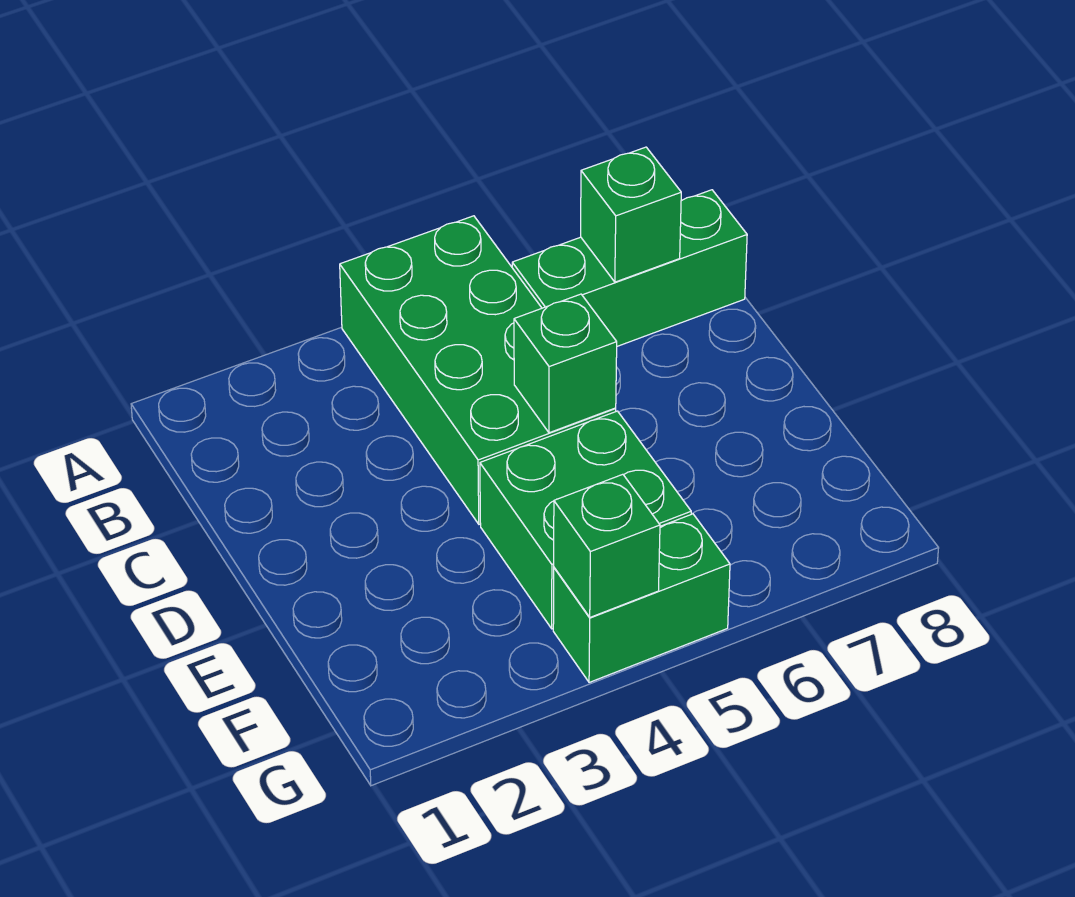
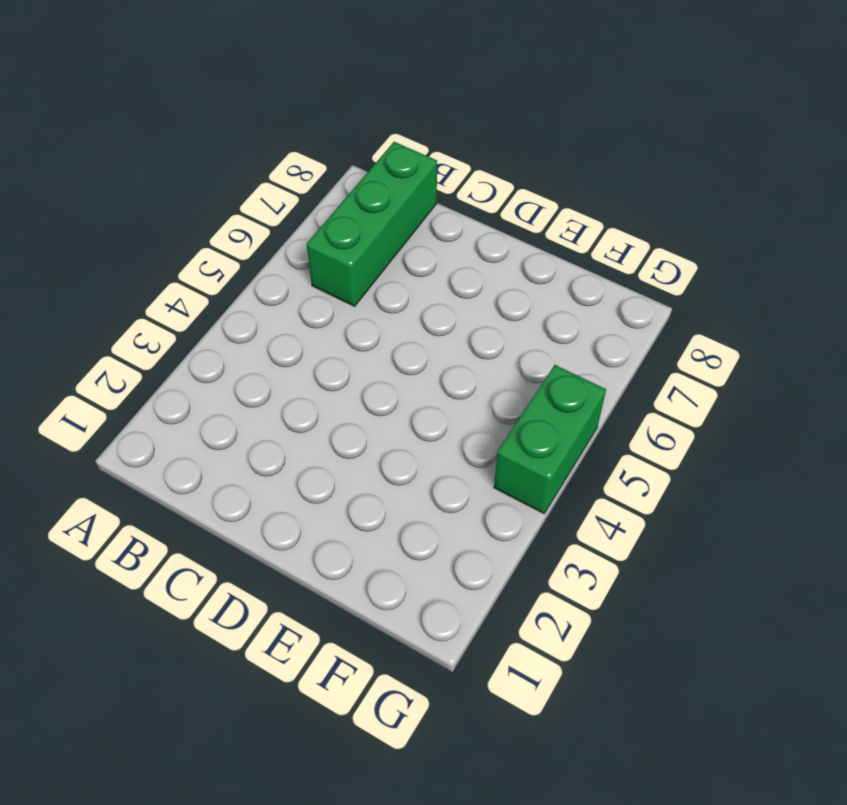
none -> green brick A4:D5 level 1
none -> green brick E4:F5 level 1

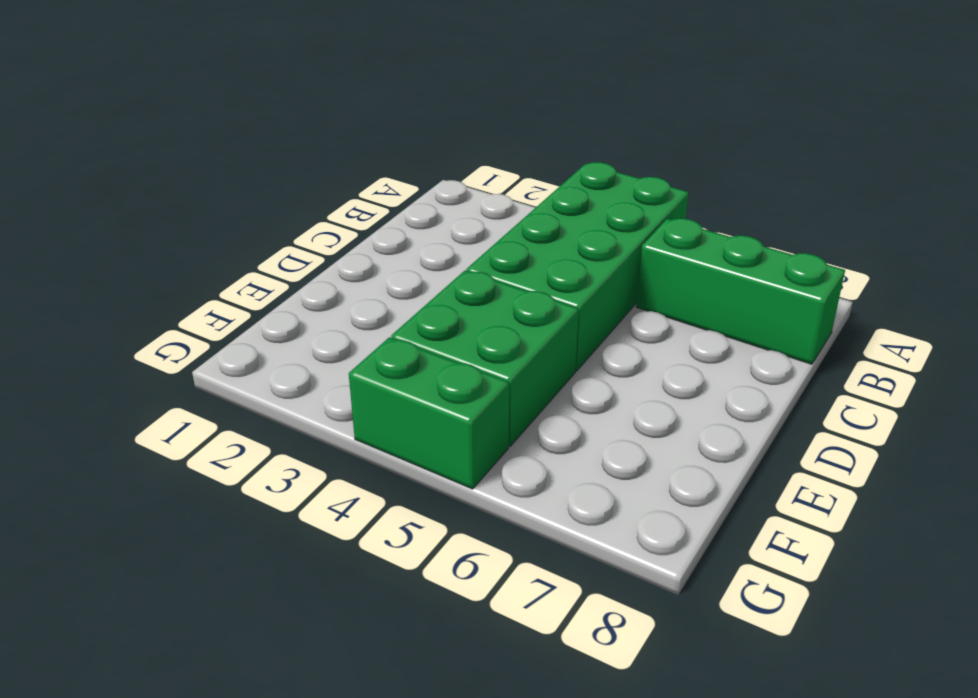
none -> green brick B7 level 2
none -> green brick D5 level 2

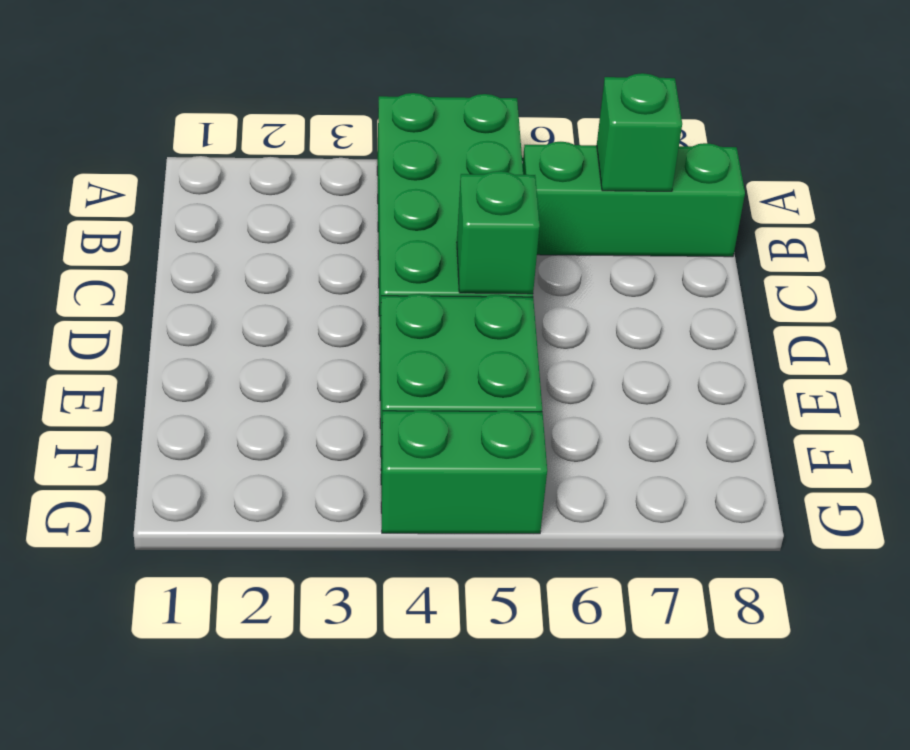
none -> green brick G4 level 2

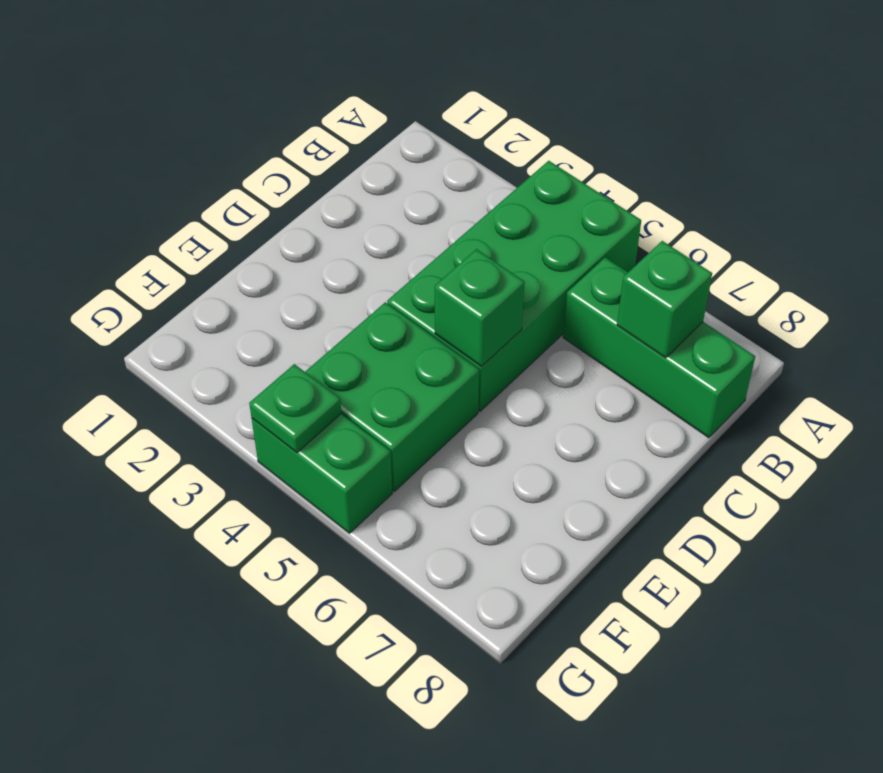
green plate G4 level 2 -> green brick G4 level 2

